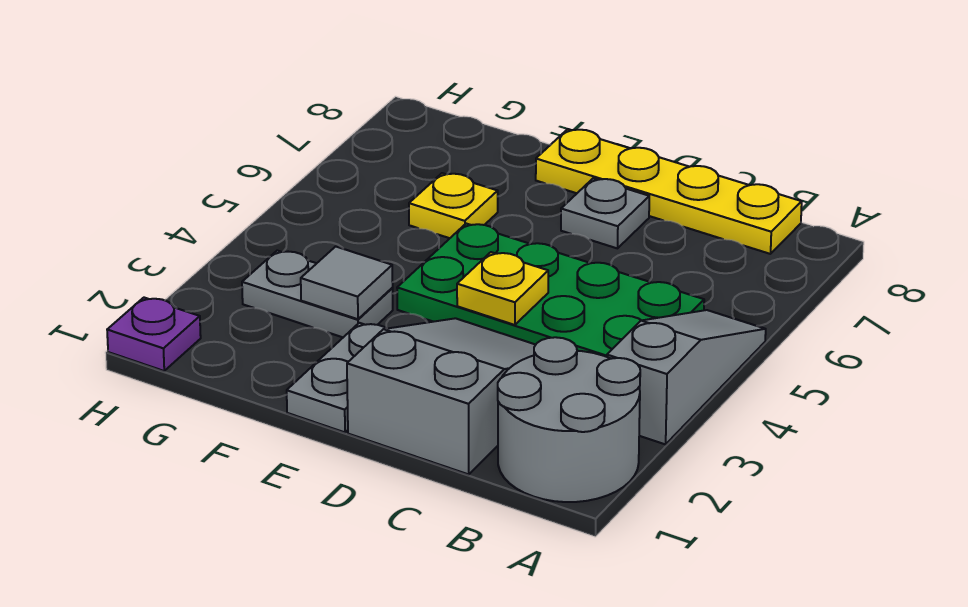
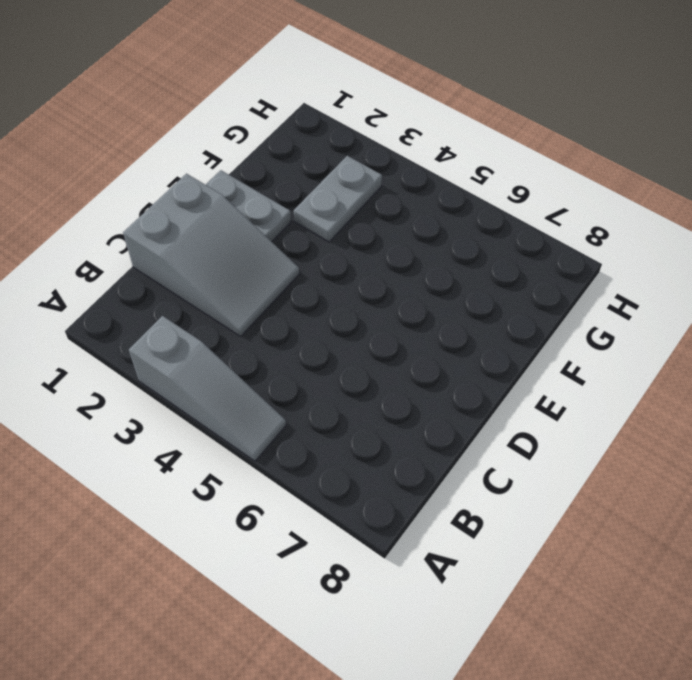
none -> grey round brick A1:B2 level 1
none -> green plate B4:E5 level 1
none -> yellow plate B8:E8 level 1

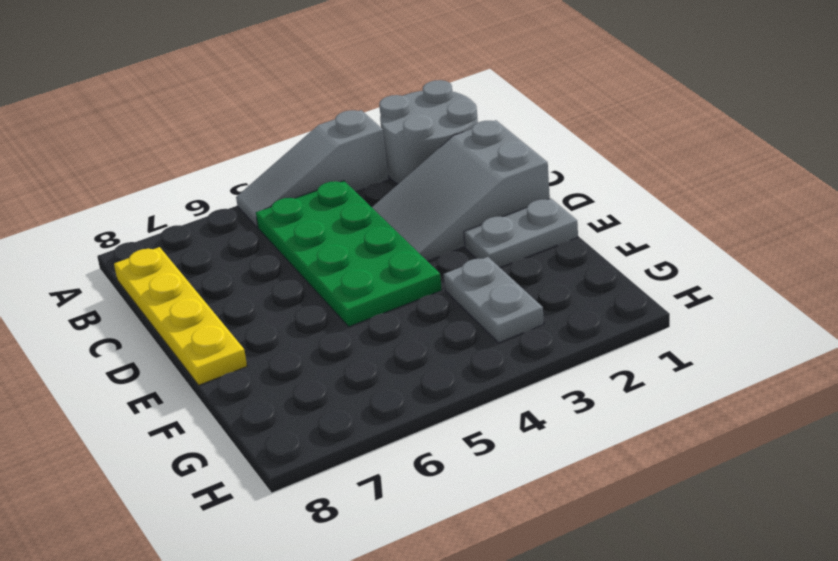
none -> grey plate D7 level 1
none -> yellow plate F6 level 1
none -> purple plate H1 level 1

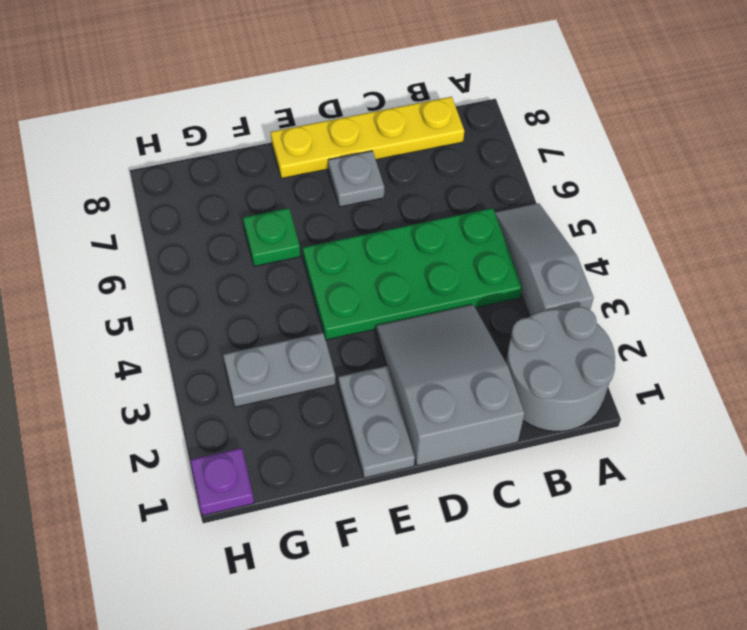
green plate F6 level 1 -> yellow plate F6 level 1
none -> yellow plate D4 level 2
none -> grey tile F3 level 2

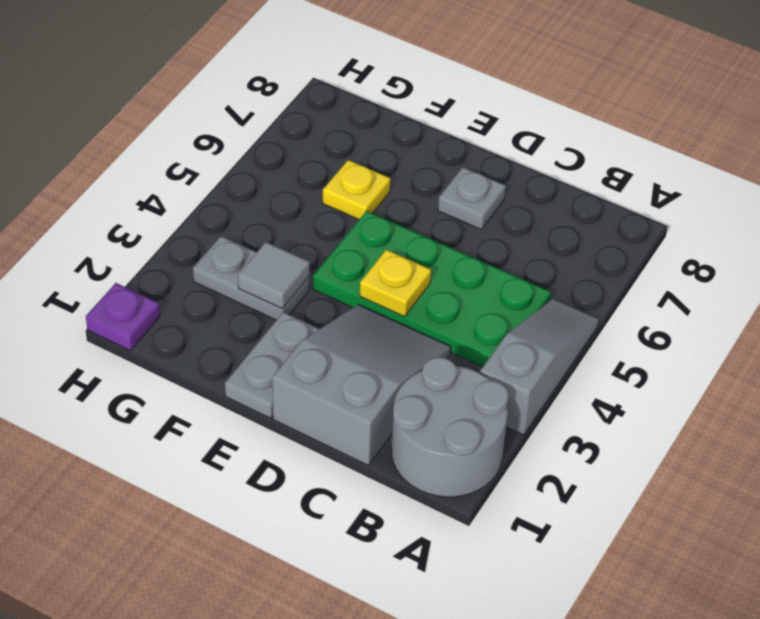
none -> yellow plate B8:E8 level 1

